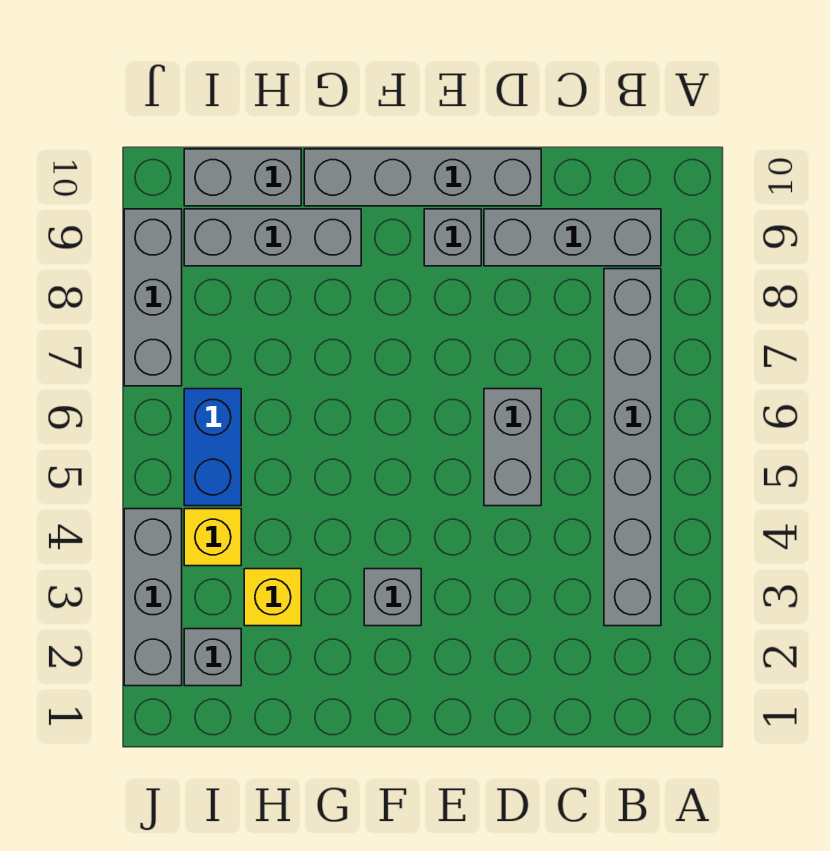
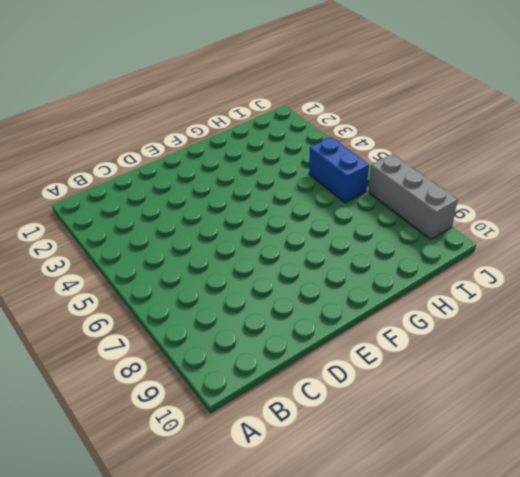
none -> grey brick B3:B8 level 1
none -> grey brick B9:D9 level 1
none -> grey brick D5:D6 level 1

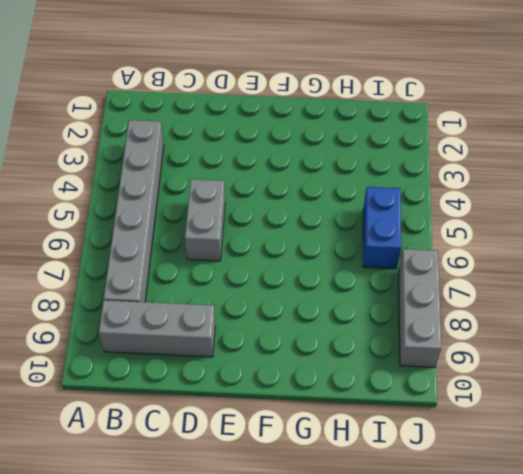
none -> grey brick D10:G10 level 1
none -> grey brick E9 level 1
none -> grey brick F3 level 1

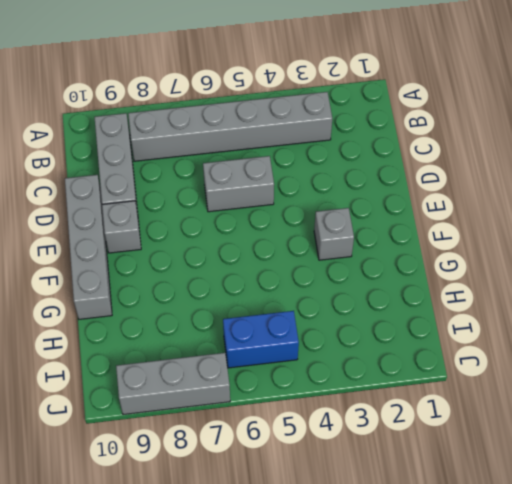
none -> grey brick G9:I9 level 1
none -> yellow brick H3 level 1
none -> grey brick H10:I10 level 1

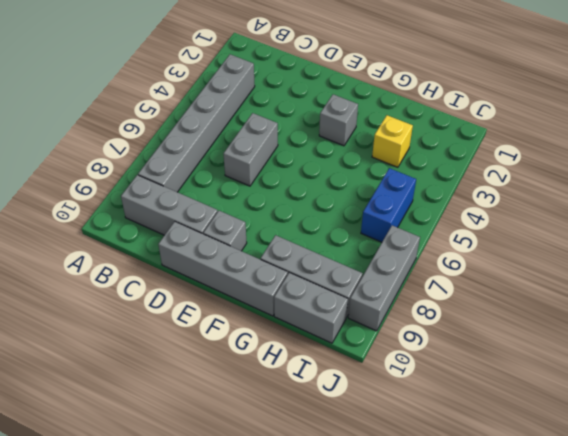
none -> grey brick I2 level 1
none -> yellow brick I4 level 1
none -> grey brick J2:J4 level 1

